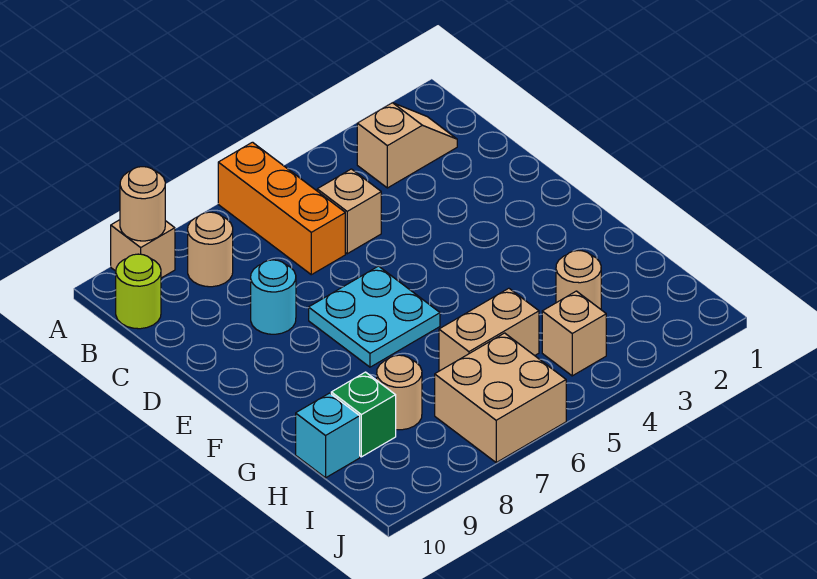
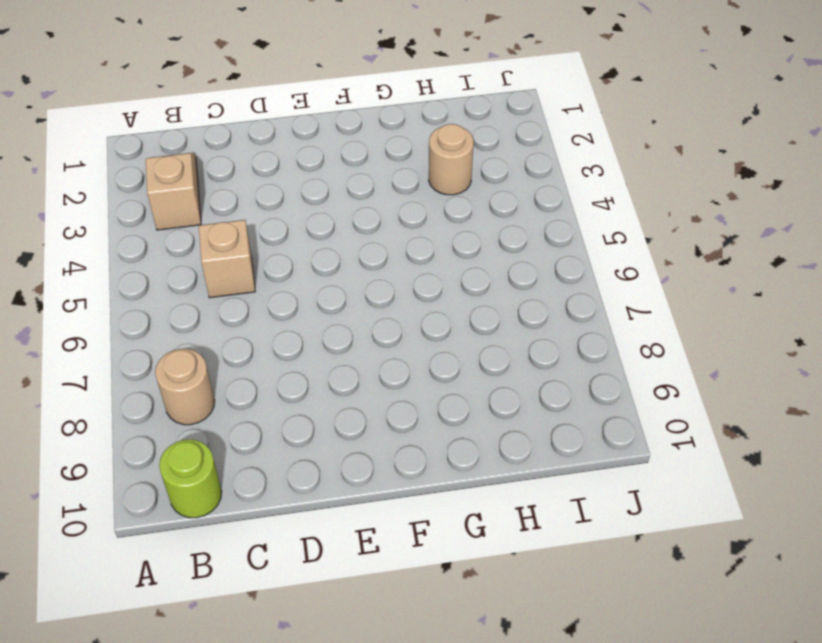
none -> orange brick A6:C6 level 1
none -> tan brick A9 level 1
none -> cyan round brick D8 level 1

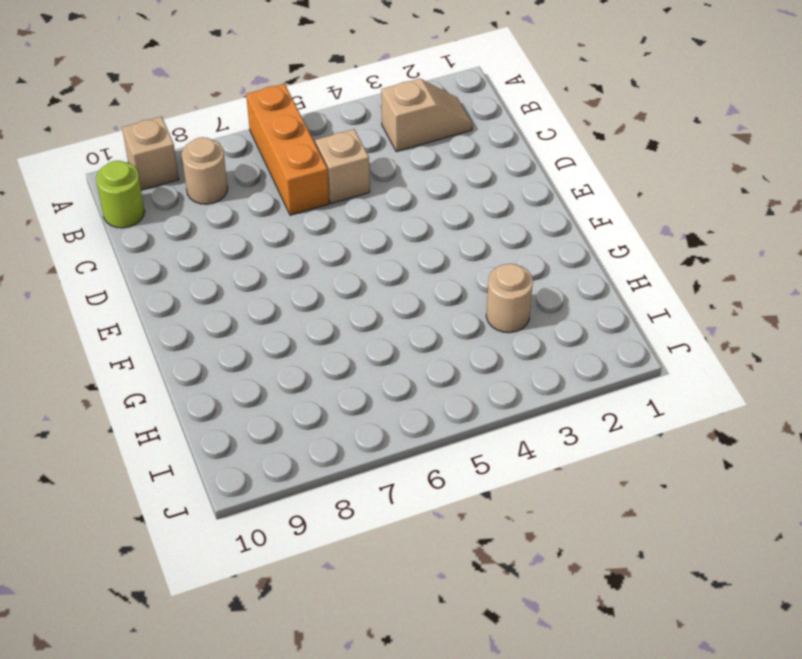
none -> cyan round brick D8 level 1
none -> cyan plate E6:F7 level 1
none -> tan brick H5:H6 level 1

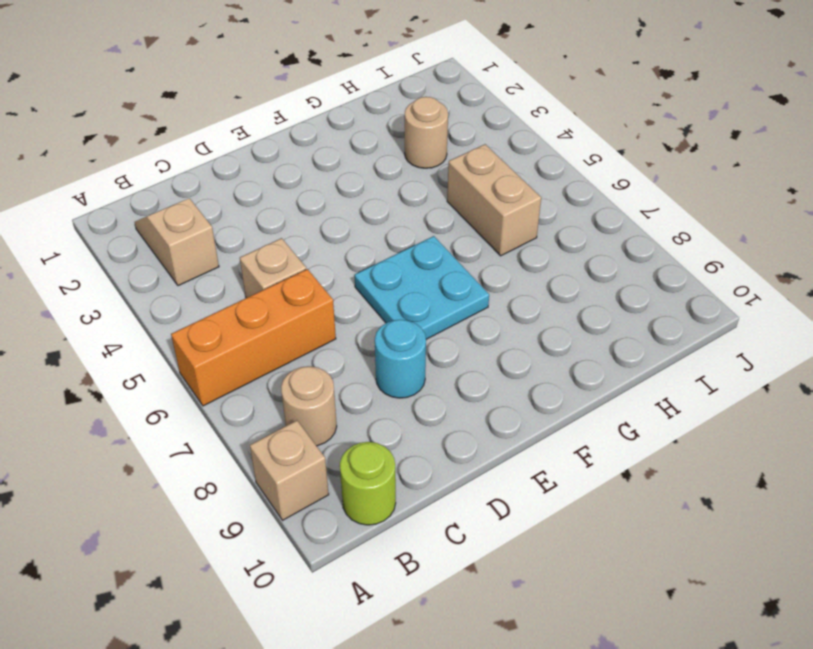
none -> tan round brick H8 level 1
none -> green brick H9 level 1
none -> cyan brick H10 level 1

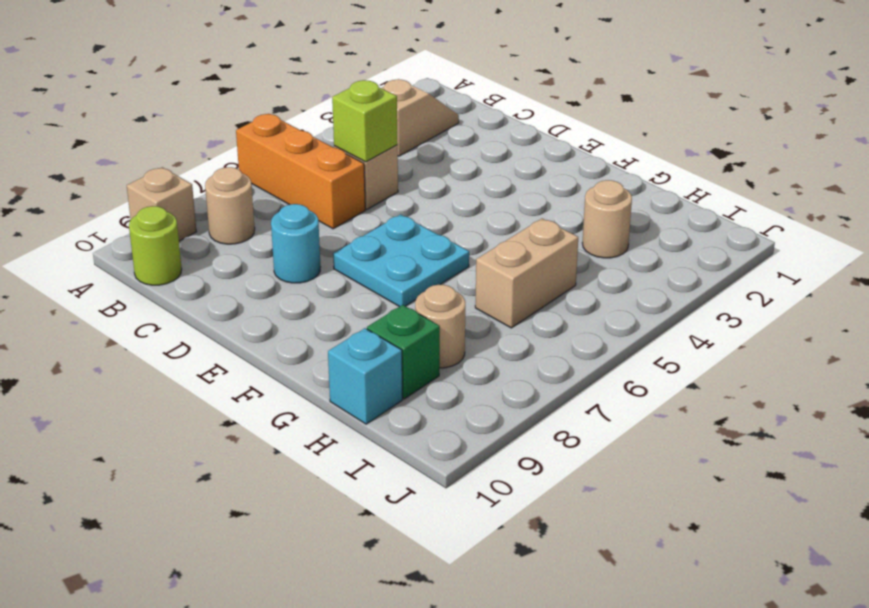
lime brick C5 level 2 -> none
none -> tan brick I4 level 1
none -> tan brick I6:J7 level 1
none -> tan round brick A9 level 2

